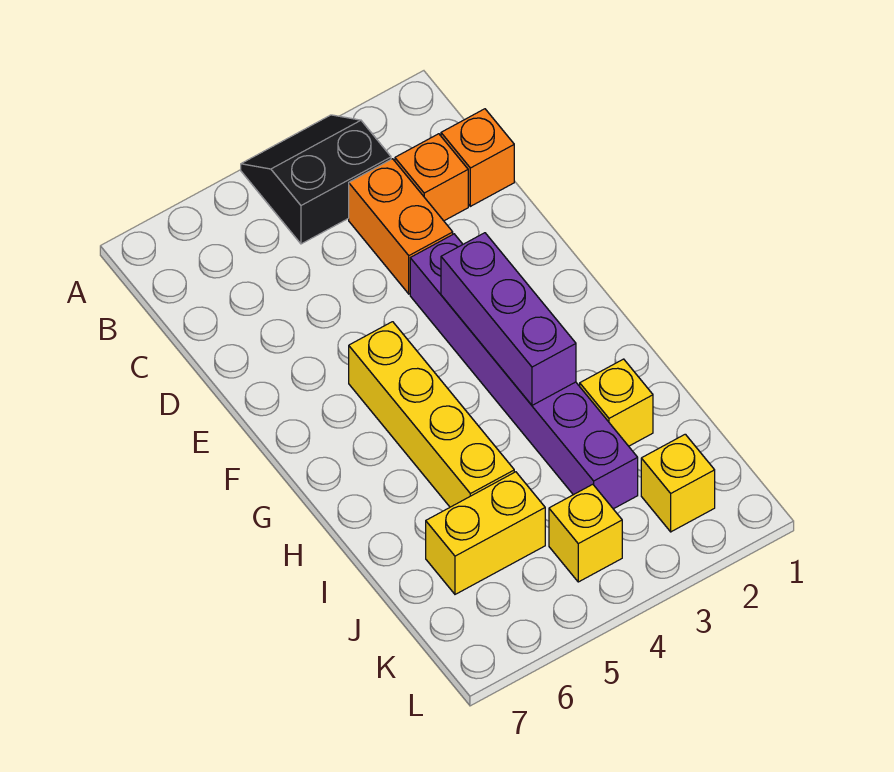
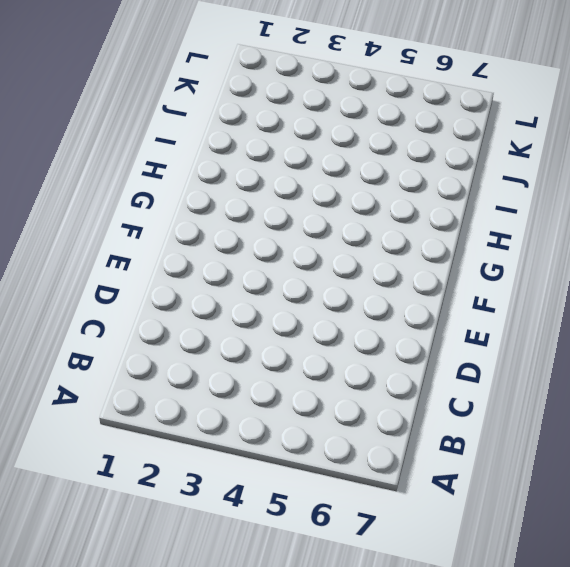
none -> black slope A3:B4 level 1 top B
none -> orange brick C1 level 1

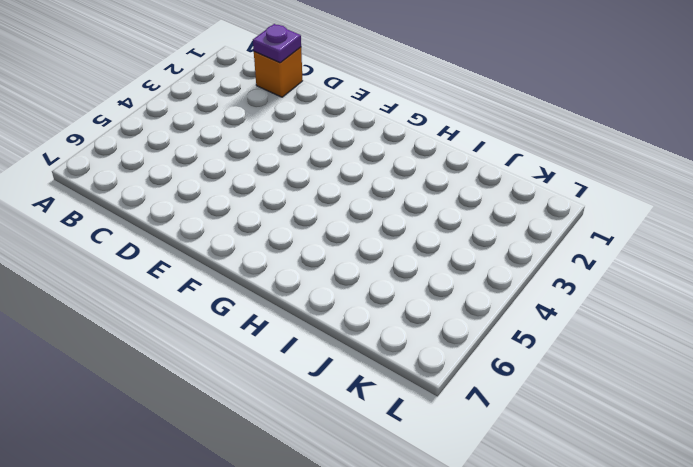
purple plate C1 level 2 -> none
none -> black slope A3:B4 level 1 top B
none -> orange brick C2 level 1

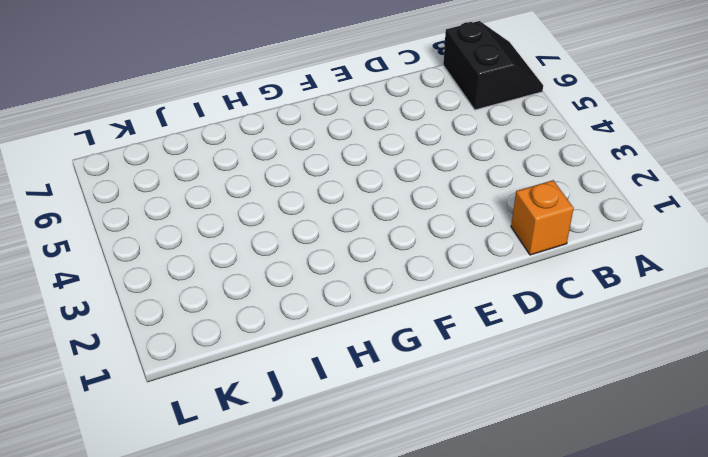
black slope A6:B7 level 1 top B -> black slope A3:B4 level 1 top B
none -> orange brick C2 level 1
none -> orange brick C3:D3 level 1

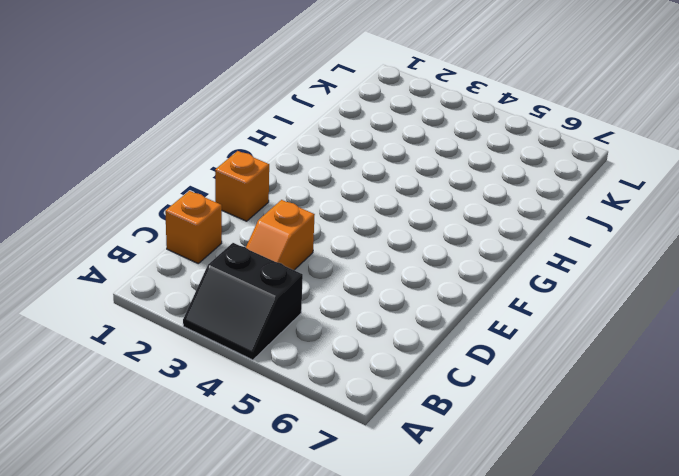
orange slope C3:D3 level 1 top D -> orange brick C3:D3 level 1
orange brick E1 level 1 -> orange brick C2 level 1
none -> purple brick E3:J3 level 1
none -> yellow brick F5:I5 level 1

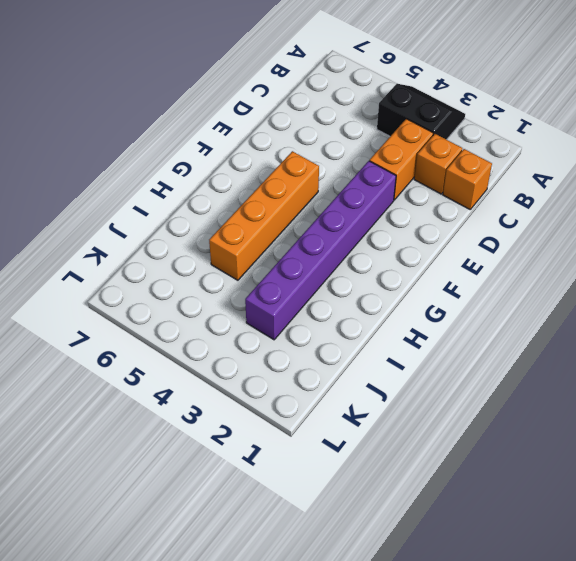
orange brick F5:I5 level 1 -> yellow brick F5:I5 level 1
none -> yellow brick I2 level 1
none -> yellow brick J5:J6 level 1

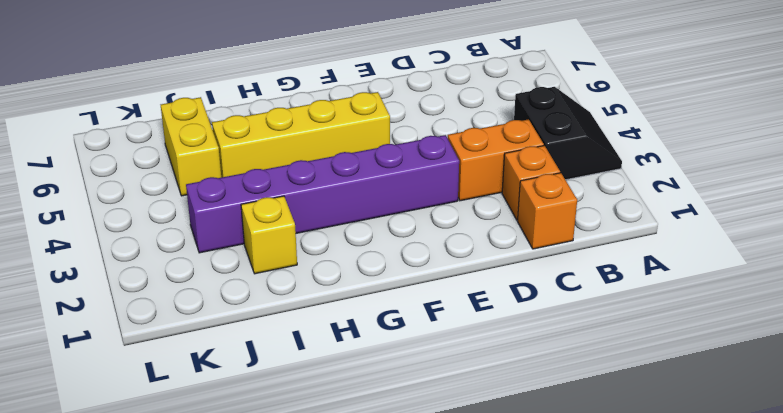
none -> yellow brick K2 level 1
none -> yellow brick K4 level 1

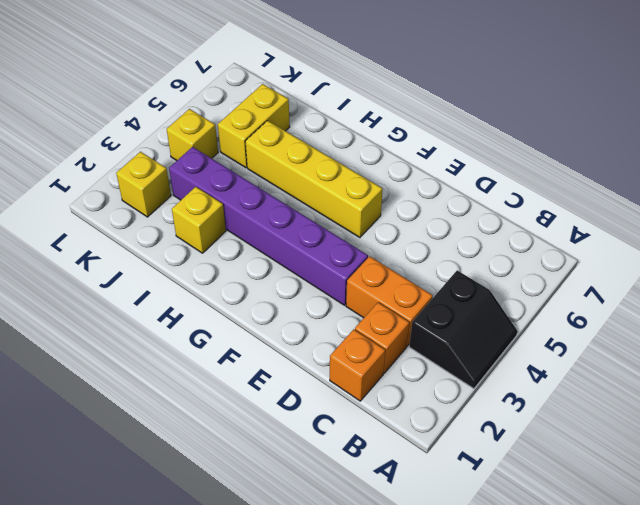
none -> purple brick F3:H3 level 2

